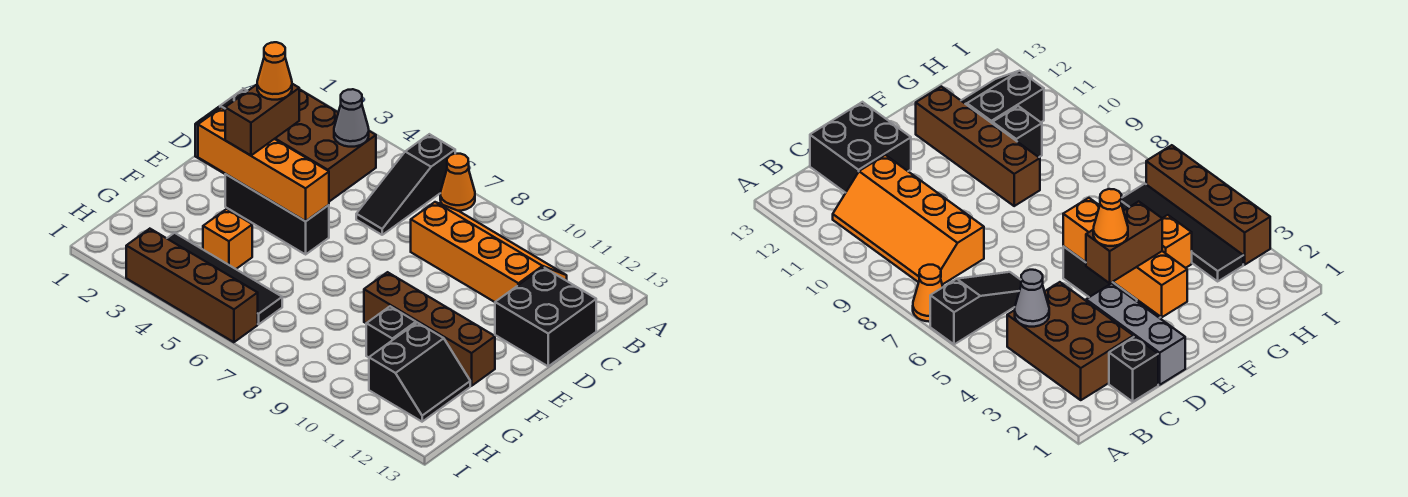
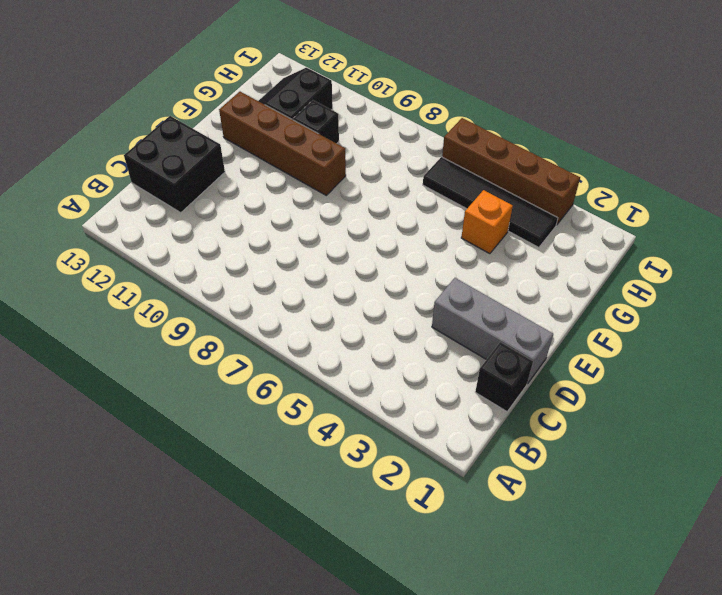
none -> black slope A6:C6 level 1 top A
none -> orange cone A7 level 1
none -> brown brick B2:C4 level 1

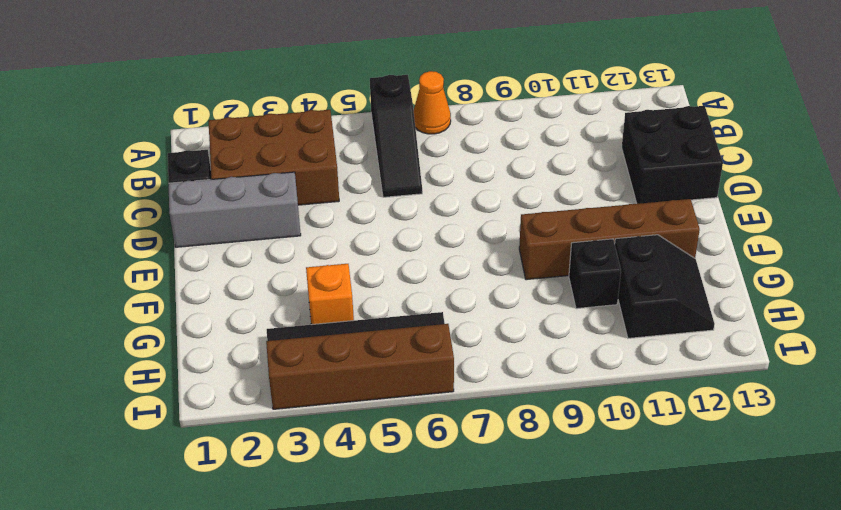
none -> orange slope B8:C11 level 1 top C
none -> black brick E3:E5 level 1
none -> grey cone B4 level 2

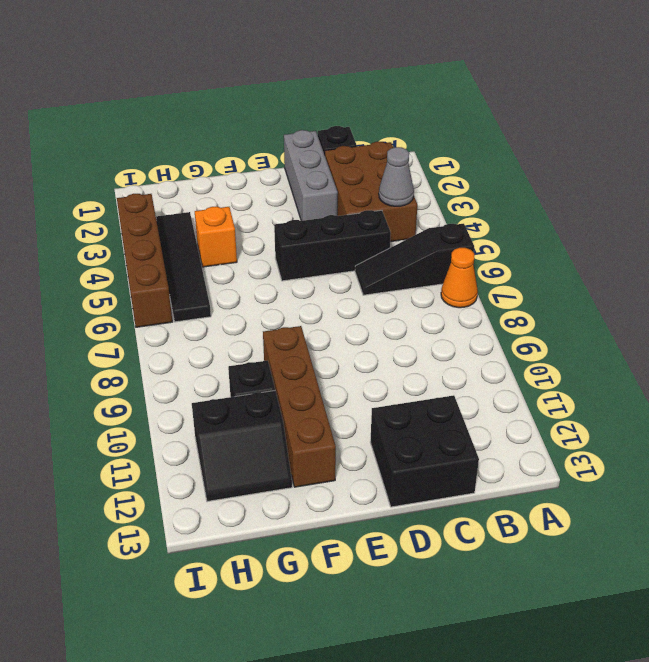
black brick C5:E5 level 1 -> black brick E3:E5 level 1
none -> orange slope B8:C11 level 1 top C
none -> orange brick E2:E5 level 2
none -> brown brick D3:E3 level 3

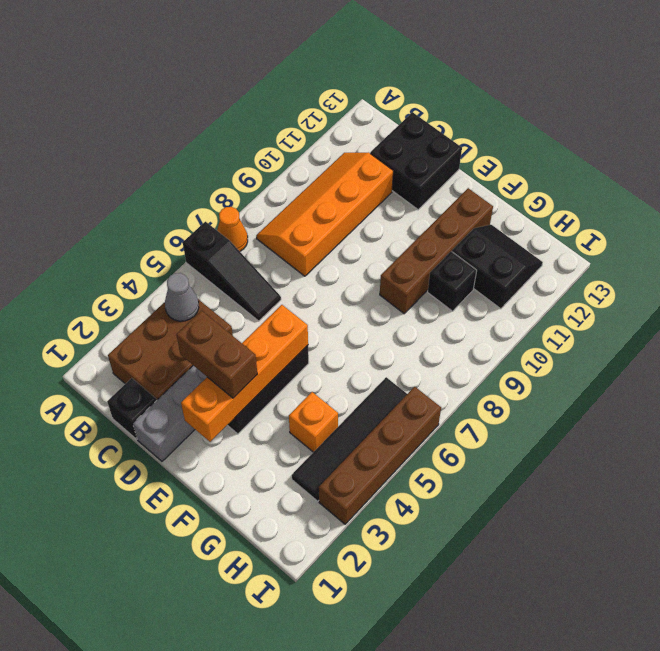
none -> orange cone D3 level 4

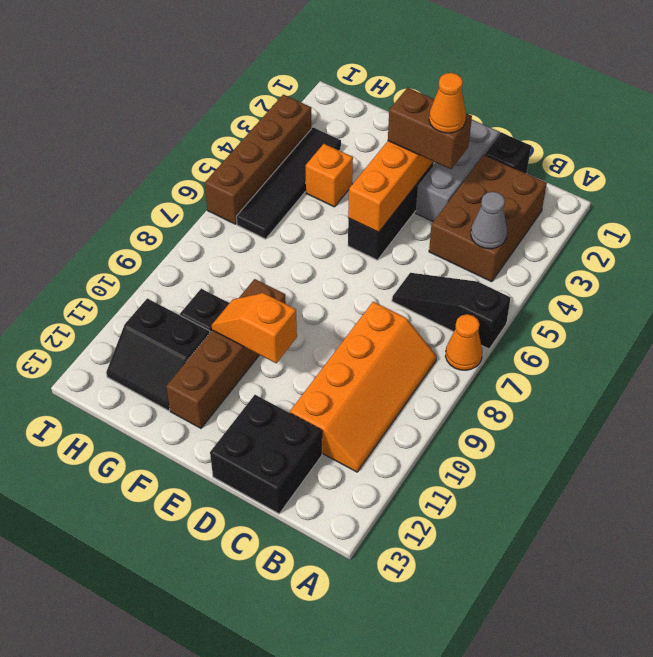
orange slope E10:F10 level 2 top E -> none

